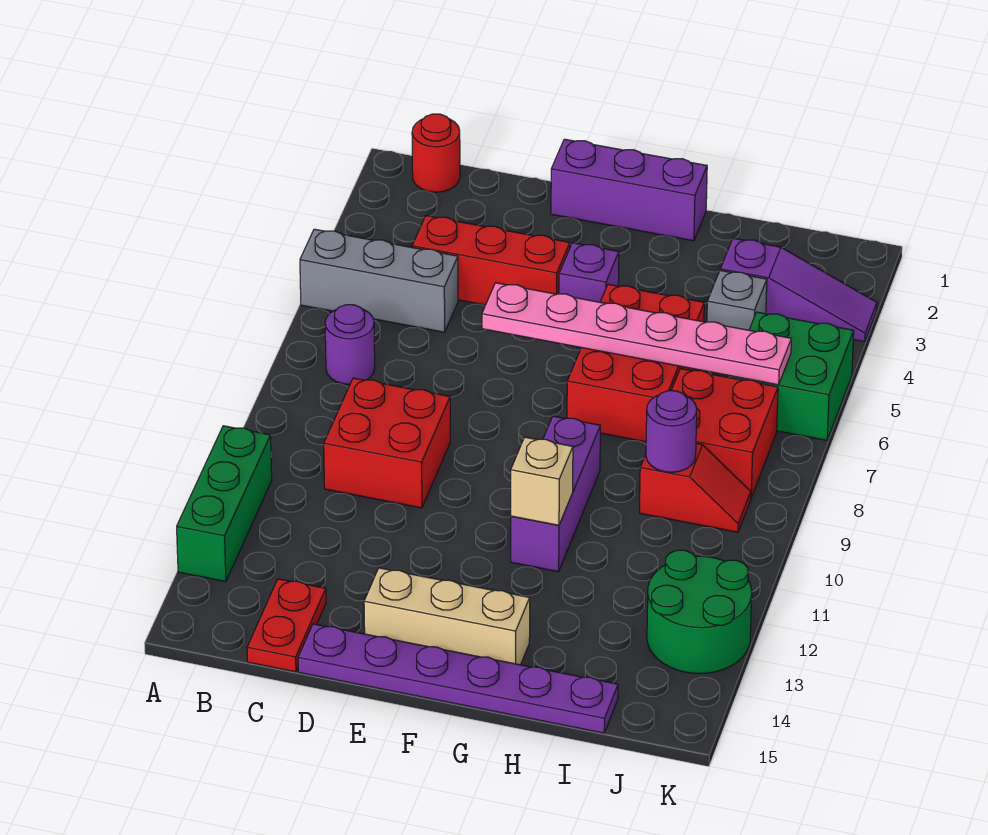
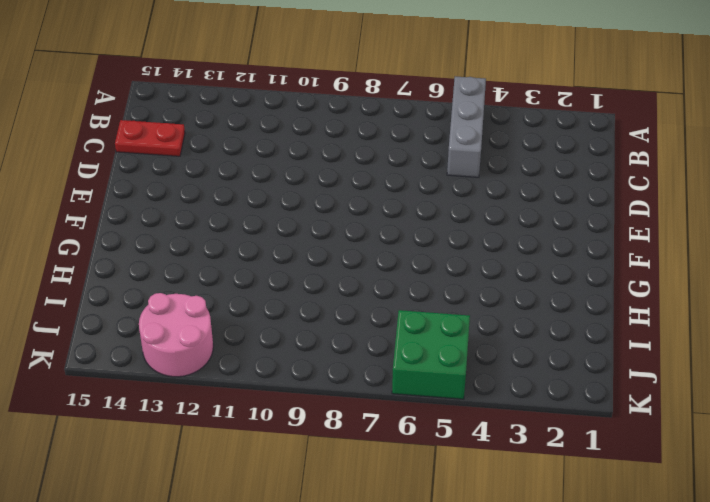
pink round brick J12:K13 level 1 -> green round brick J12:K13 level 1
none -> green brick A11:A13 level 1
none -> red round brick B1 level 1
none -> purple round brick B7 level 1

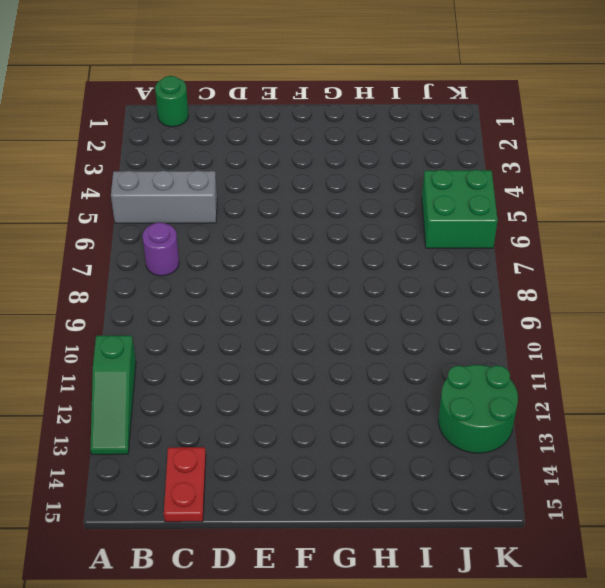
green slope A11:A13 level 1 top 11 -> green brick A11:A13 level 1
green round brick B1 level 1 -> red round brick B1 level 1
none -> red brick C4:E4 level 1
none -> red brick C9:D10 level 1
none -> purple plate D15:I15 level 1

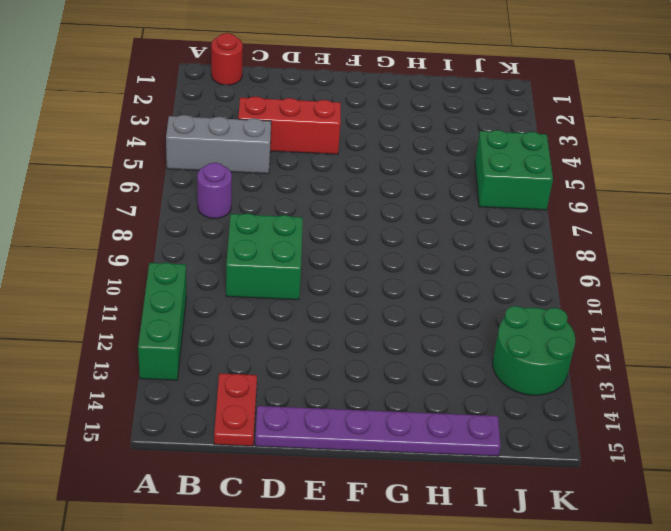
green brick C9:D10 level 1 -> red brick C9:D10 level 1
none -> purple brick E1:G1 level 1
none -> tan brick E14:G14 level 1
none -> purple brick F4 level 1

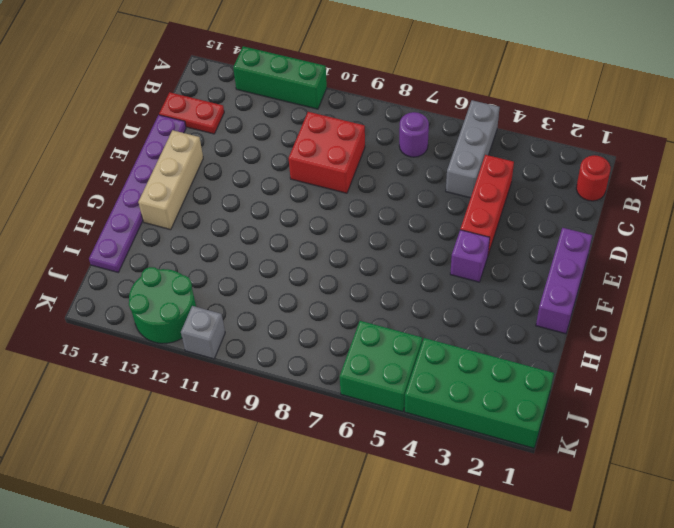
green brick J1:K4 level 1 -> purple slope I3:K3 level 1 top I
grey brick K11 level 1 -> grey brick I4 level 1
none -> red brick G5:H7 level 1
none -> purple brick G9:G11 level 1
none -> red brick I7:J8 level 1

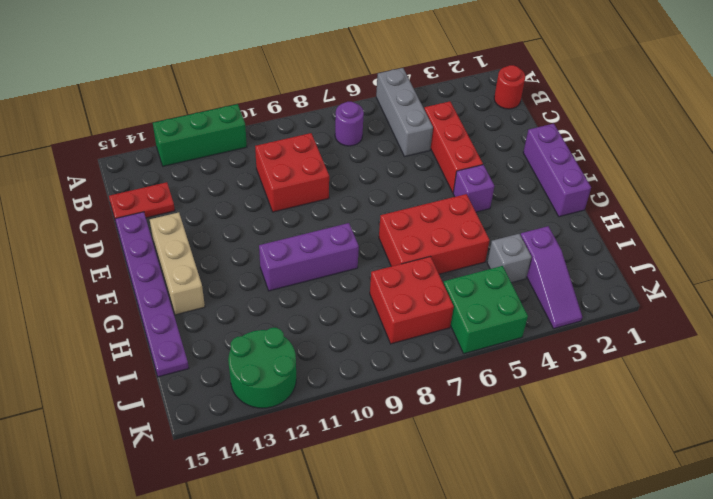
none -> red slope I9:J9 level 1 top I
none -> pink plate E6:J6 level 2
none -> tan brick G11 level 2

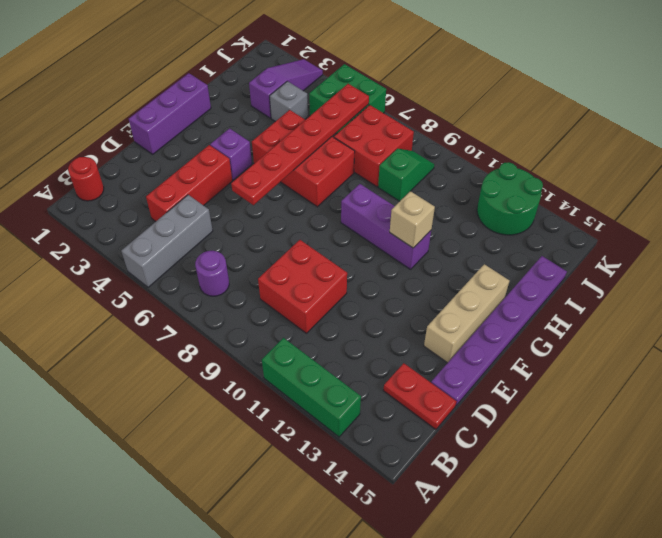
red plate E6:J6 level 2 -> pink plate E6:J6 level 2
green slope I9:J9 level 1 top I -> red slope I9:J9 level 1 top I
none -> purple round brick I9 level 2

